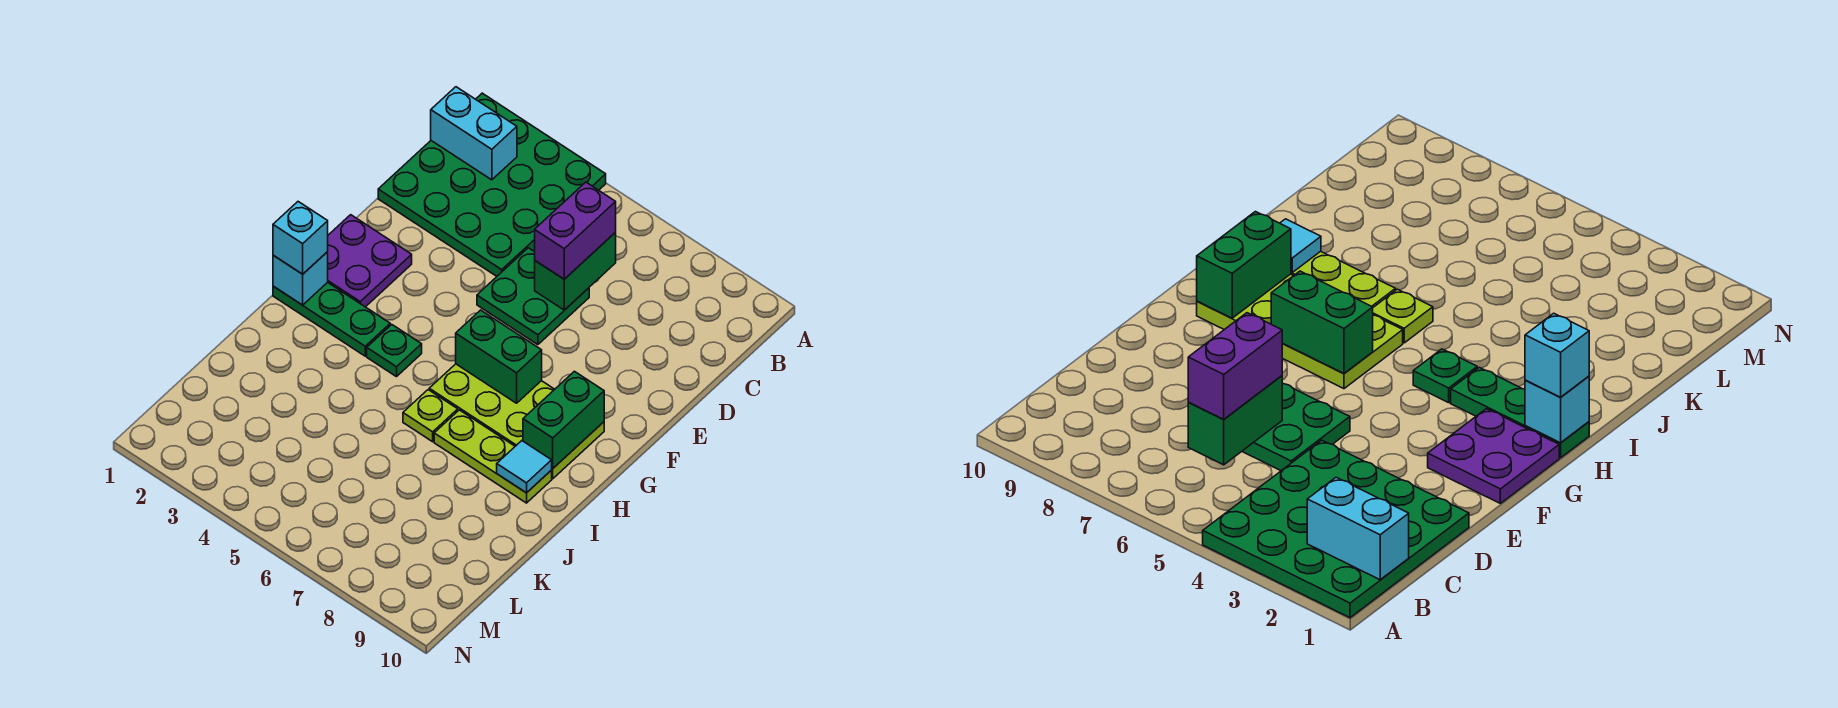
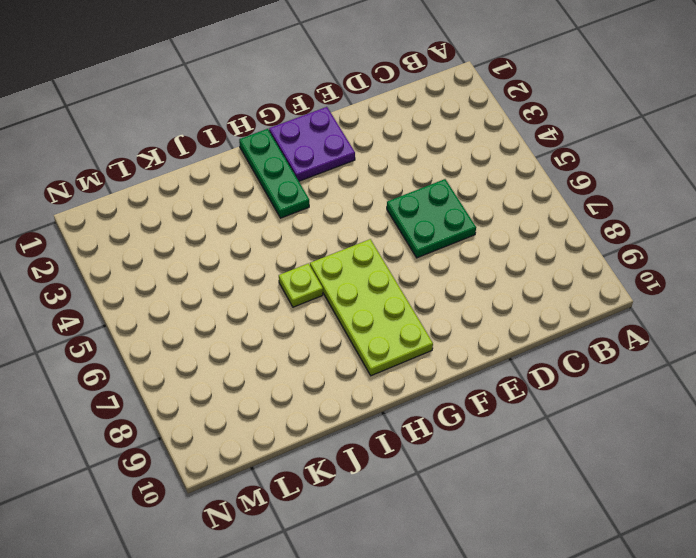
none -> green plate A1:D4 level 1
none -> green plate H4 level 1
none -> lime plate I7:I9 level 1

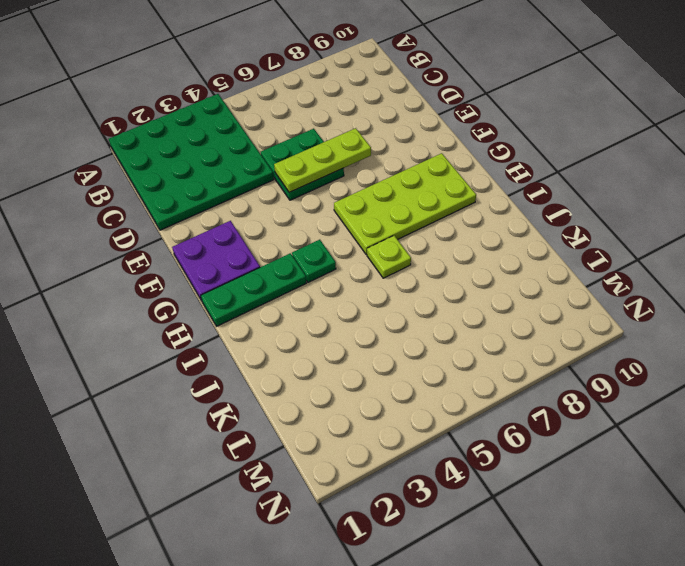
lime plate E5:E7 level 2 -> lime plate I7:I9 level 1
none -> cyan brick B1:B2 level 2
none -> green brick C6:D6 level 2
none -> green brick G6:G7 level 2

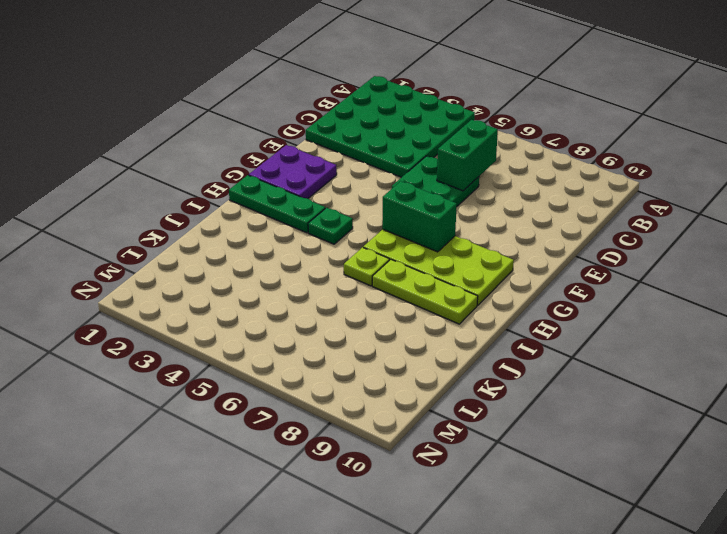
none -> cyan brick B1:B2 level 2
none -> green brick G9:H9 level 2
none -> cyan brick H1 level 2

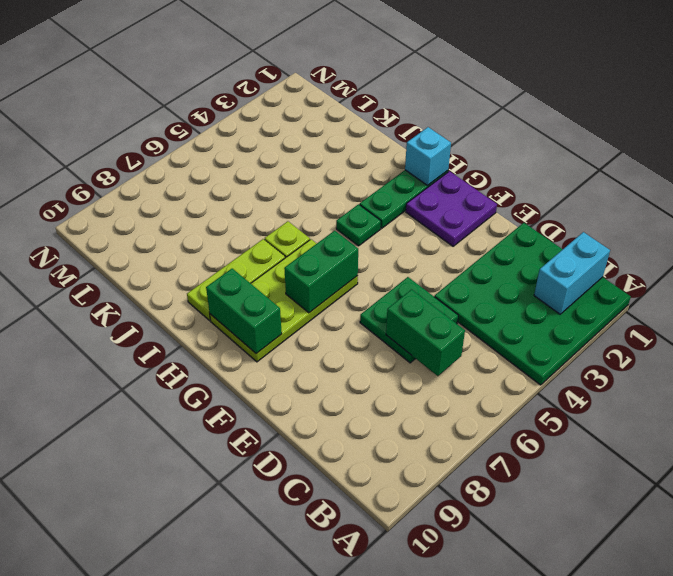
none -> cyan tile I9 level 2
none -> purple brick C6:D6 level 3
none -> cyan brick H1 level 3

